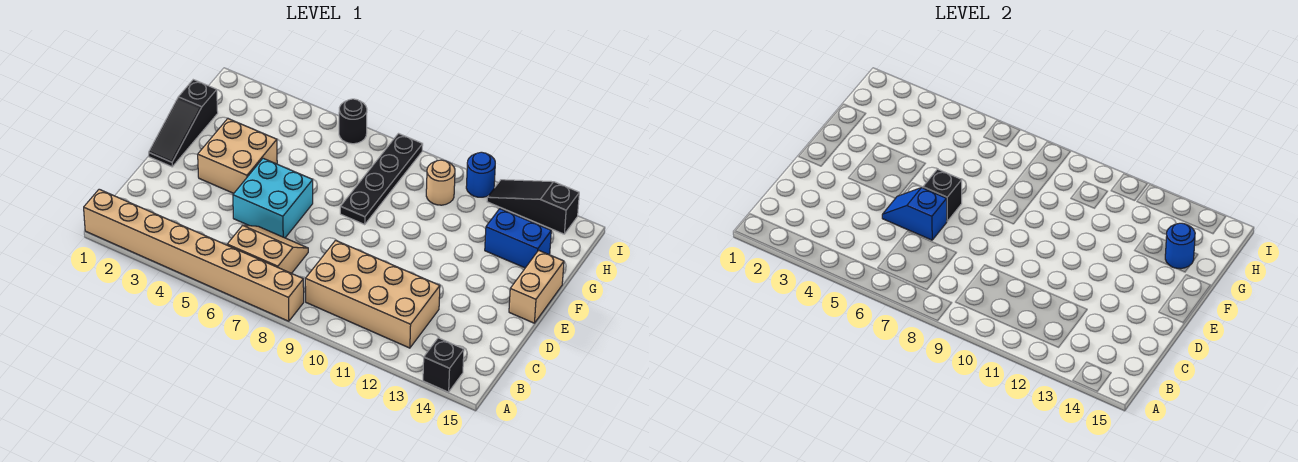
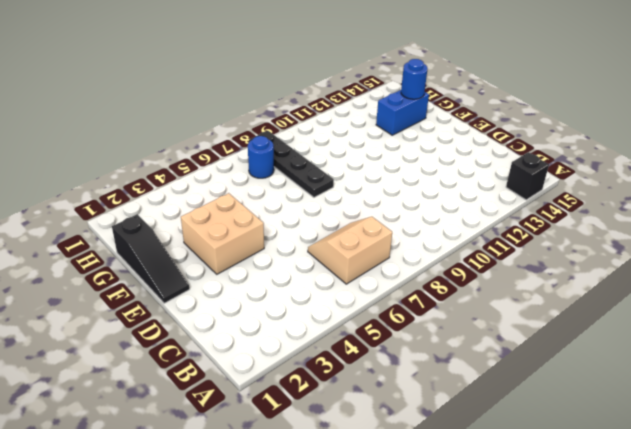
blue round brick H7 level 1 -> blue round brick I11 level 1
none -> tan brick A1:A8 level 1
none -> tan brick B9:C12 level 1
none -> cyan brick D5:E6 level 1

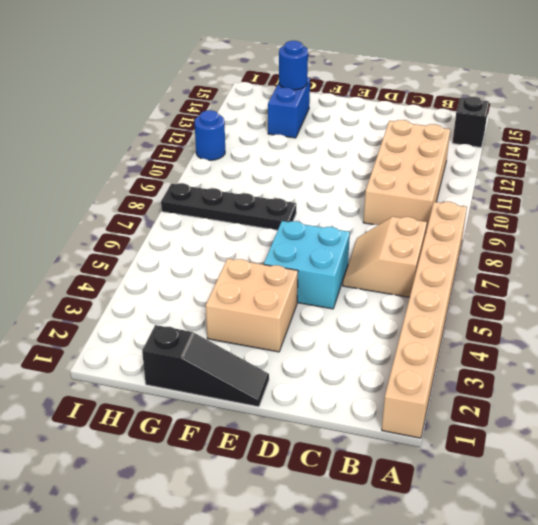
none -> tan brick E15:F15 level 1
none -> tan round brick H10 level 1
none -> black round brick I6 level 1

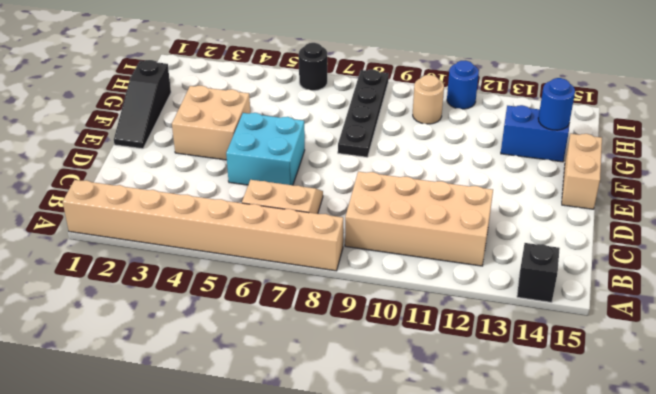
none -> black slope I12:I14 level 1 top 14
none -> blue slope D5:D6 level 2 top 6
none -> black brick E6 level 2

